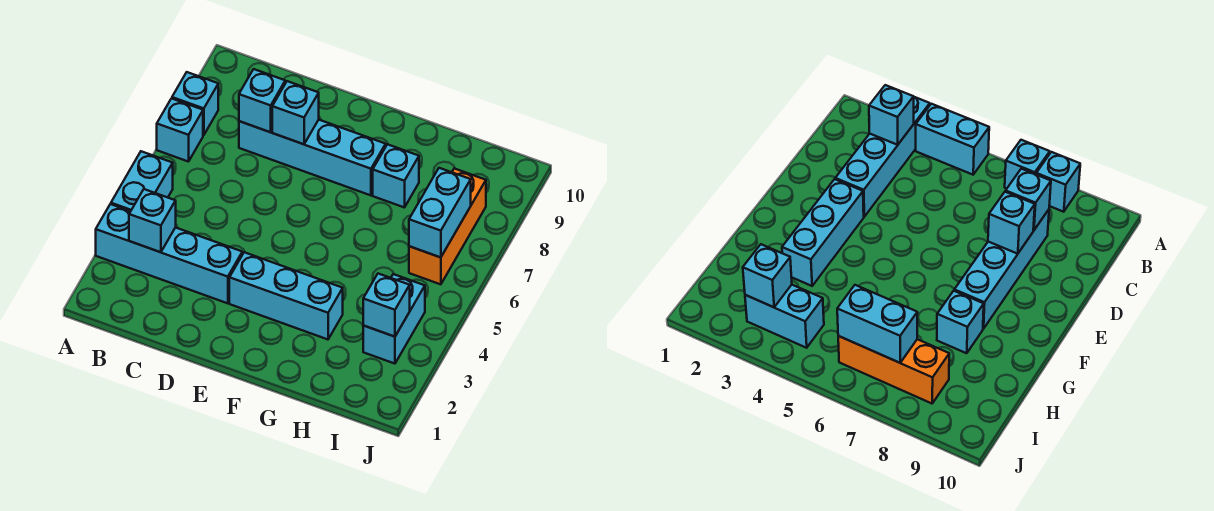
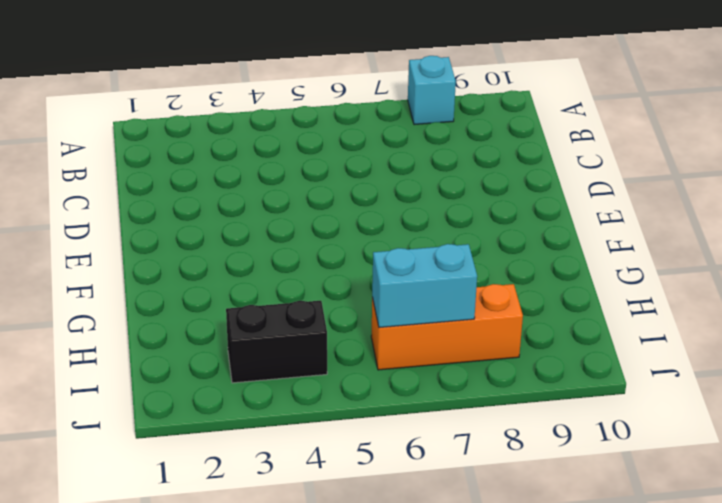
black brick I3:I4 level 1 -> cyan brick I3:I4 level 1
none -> cyan brick A3:D3 level 1
none -> cyan brick A4:A5 level 1
none -> cyan brick A7 level 1

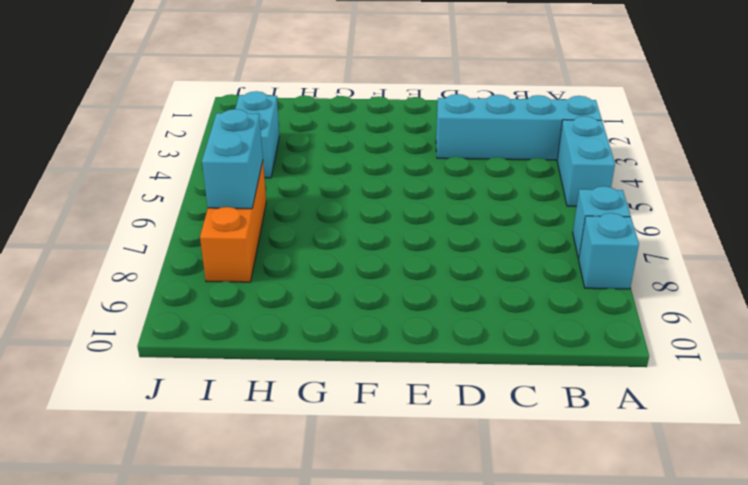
none -> cyan brick C8:F8 level 1
none -> cyan brick E3:G3 level 1
none -> cyan brick G8 level 1

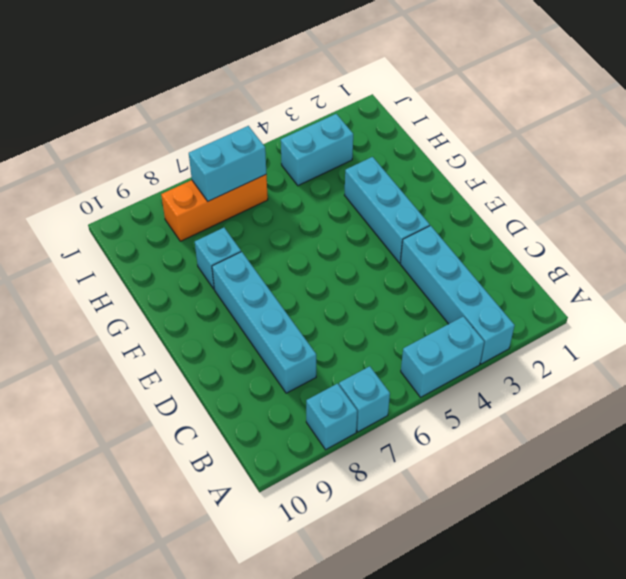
none -> cyan brick B3 level 2
none -> cyan brick C8 level 2
none -> cyan brick D8 level 2

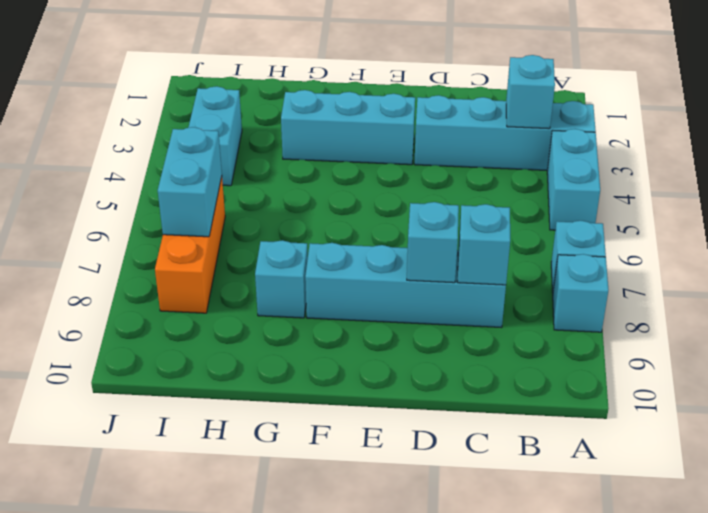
none -> cyan brick I3 level 2

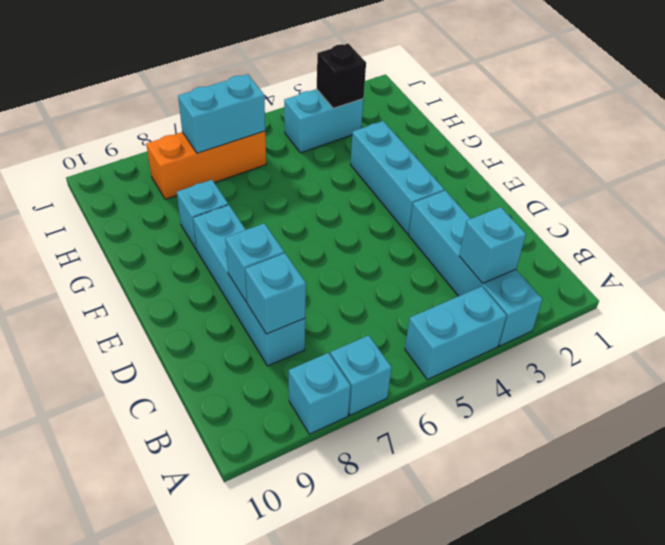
black brick I3 level 2 -> cyan brick I3 level 2

